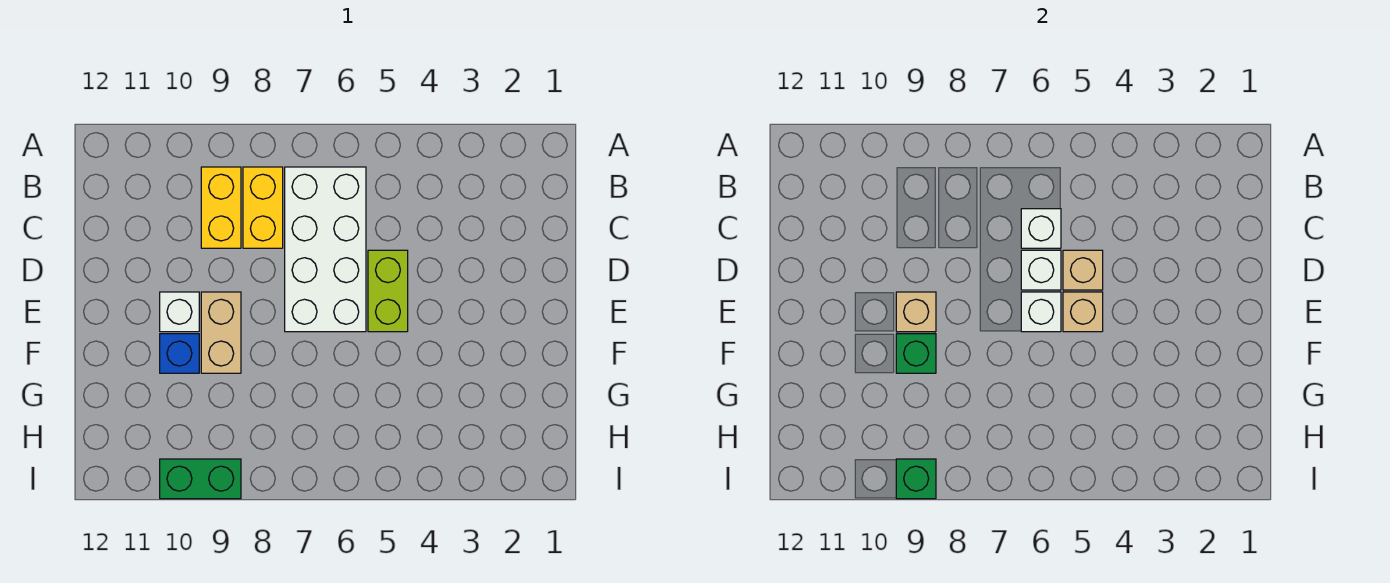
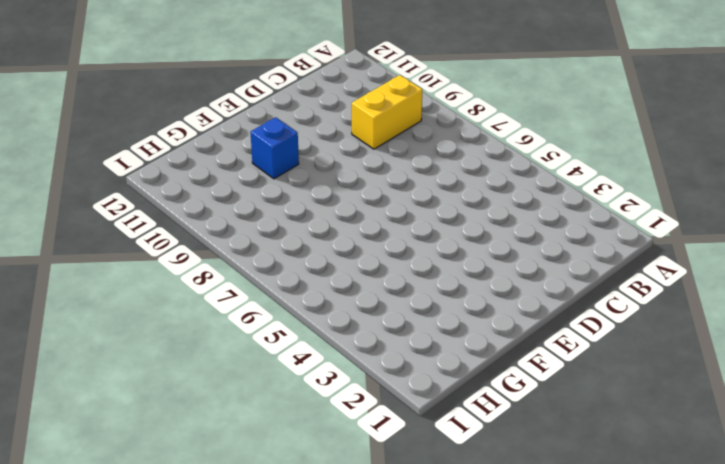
none -> white brick B6:E7 level 1
none -> yellow brick B8:C8 level 1
none -> lime brick D5:E5 level 1

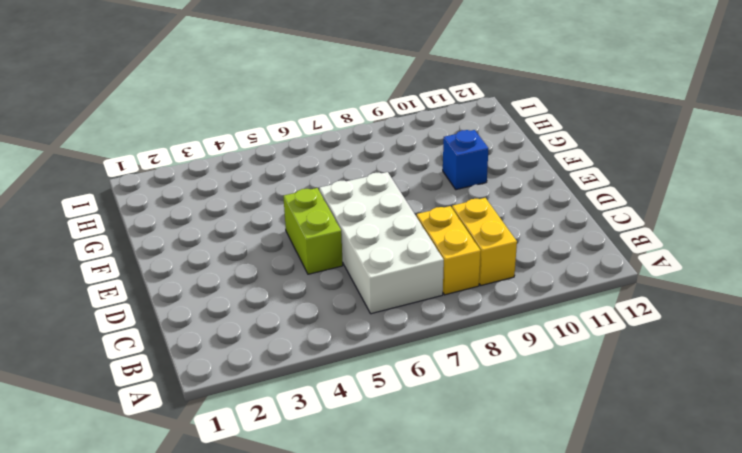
none -> tan brick E9:F9 level 1
none -> white brick E10 level 1
none -> green brick I9:I10 level 1

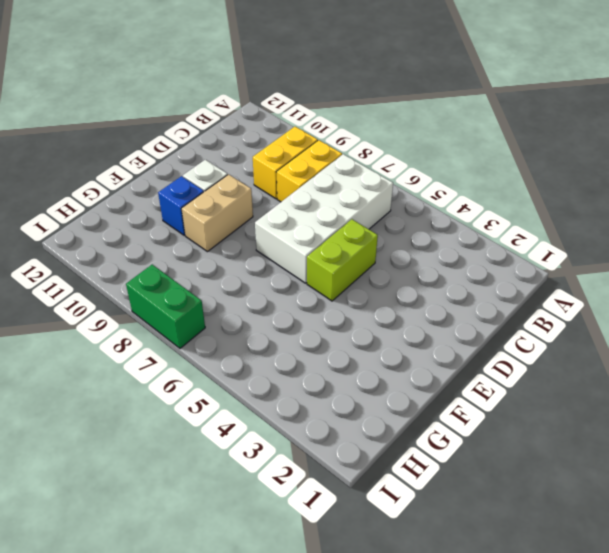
green brick I7:I8 level 1 -> green brick I9:I10 level 1
none -> white brick C6 level 2
none -> tan brick D5 level 2
none -> white brick D6 level 2

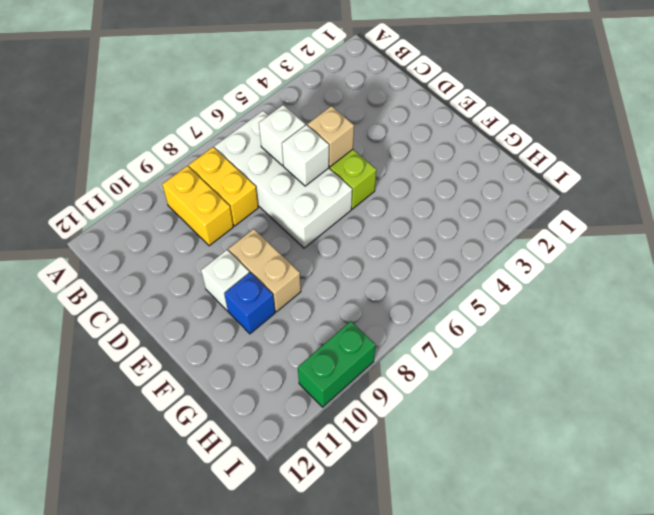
none -> tan brick E5 level 2
none -> white brick E6 level 2
none -> tan brick E9 level 2

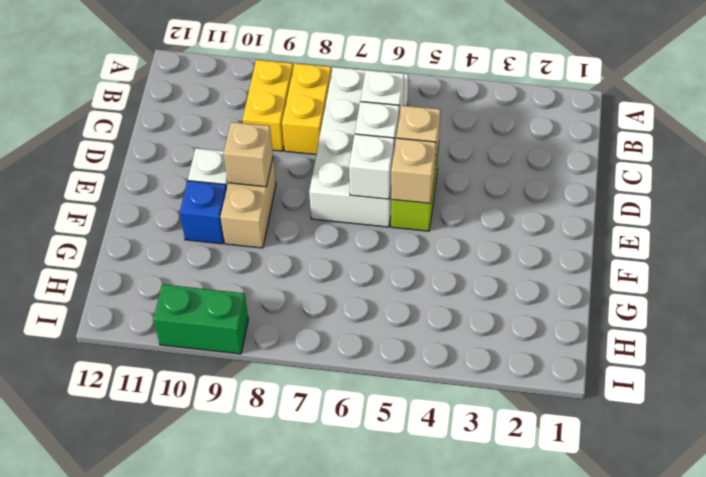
none -> green brick F9 level 2
none -> green brick I9 level 2

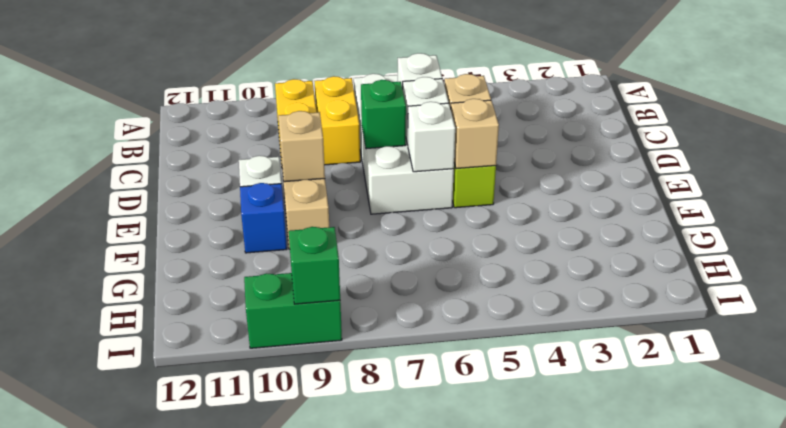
green brick D7 level 2 -> green brick F9 level 2

